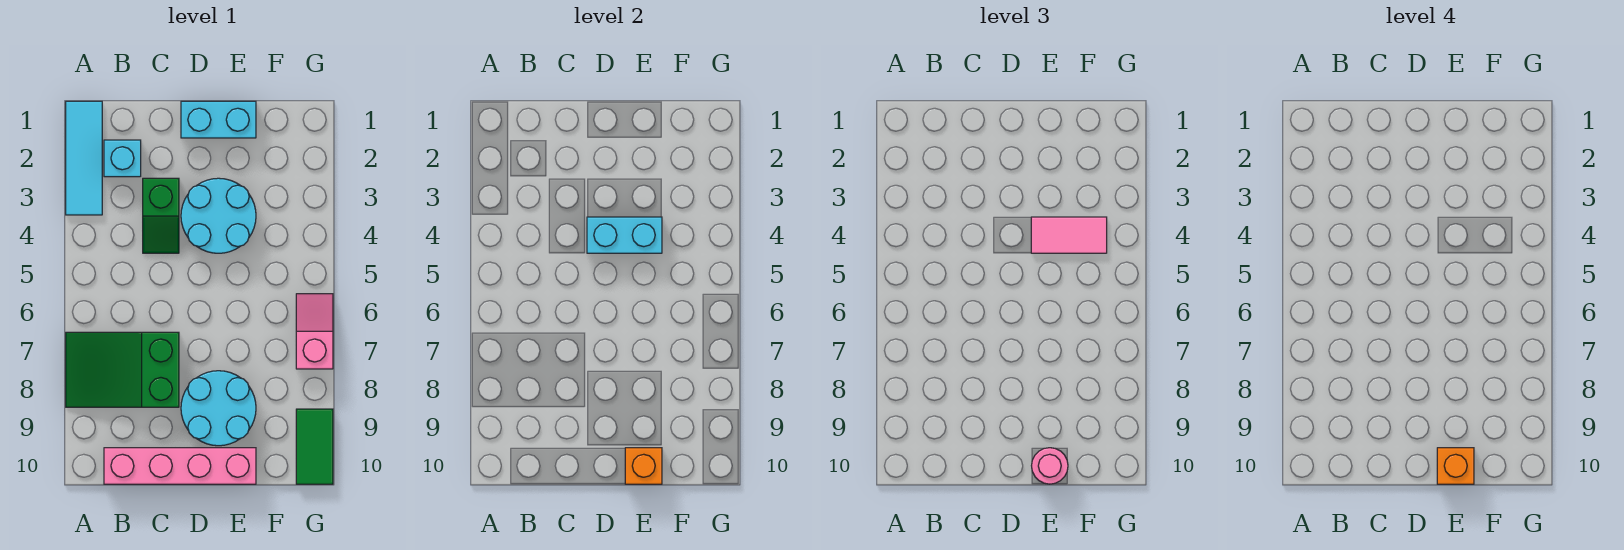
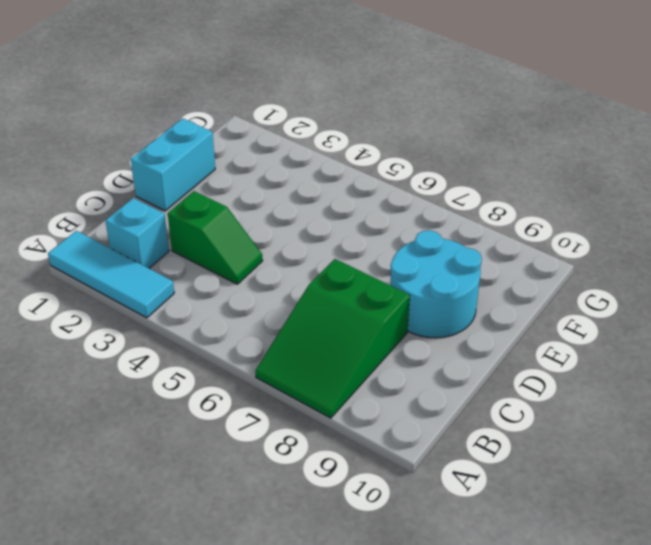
none -> pink brick B10:E10 level 1
none -> cyan round brick D3:E4 level 1
none -> pink slope G6:G7 level 1 top 7

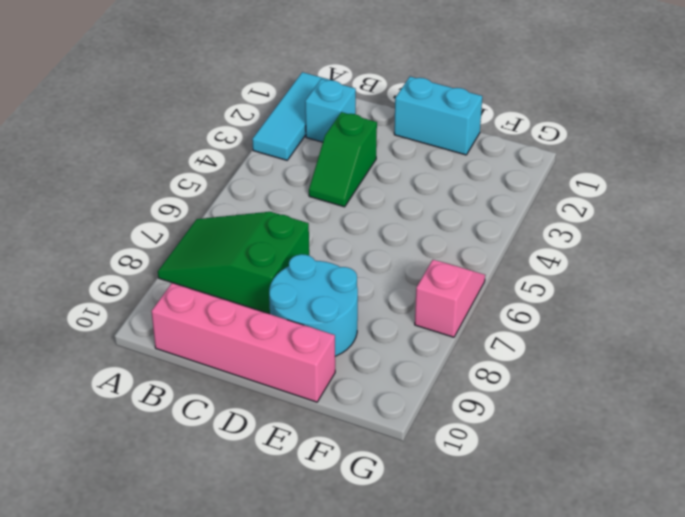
none -> cyan round brick D3:E4 level 1
none -> green tile G9:G10 level 1
none -> cyan brick D4:E4 level 2

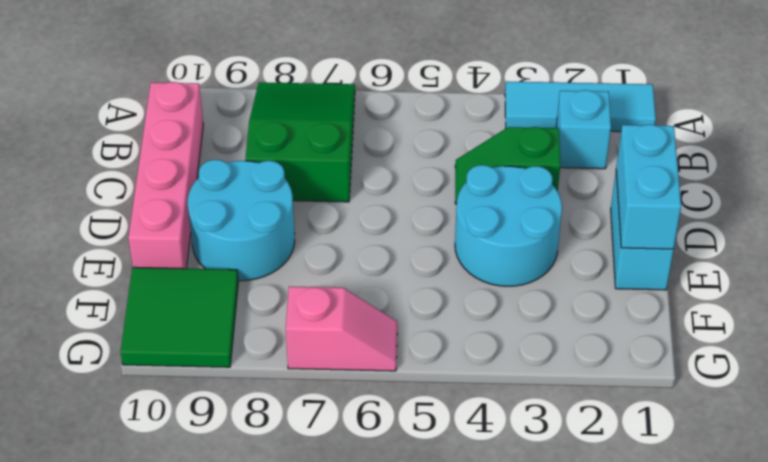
cyan brick D1:E1 level 2 -> cyan brick D4:E4 level 2
green tile F9:G10 level 1 -> green tile G9:G10 level 1
none -> orange brick E10 level 2
none -> pink tile E4:F4 level 3
none -> pink round brick E10 level 3

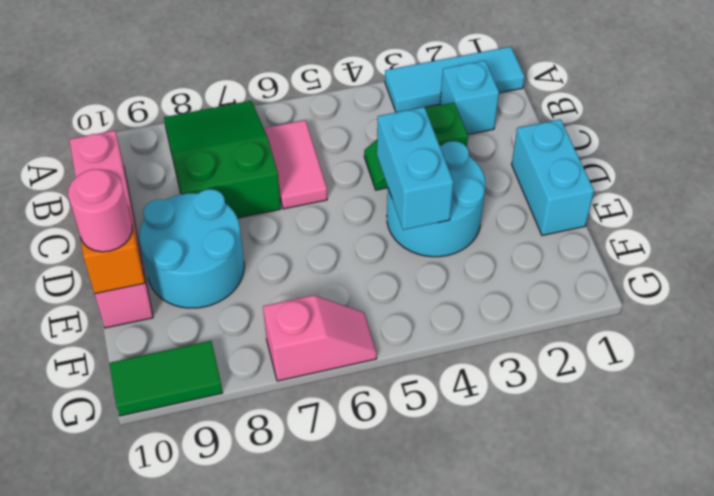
pink tile B6:C6 level 1 -> pink tile E4:F4 level 3
none -> orange brick E10 level 4

